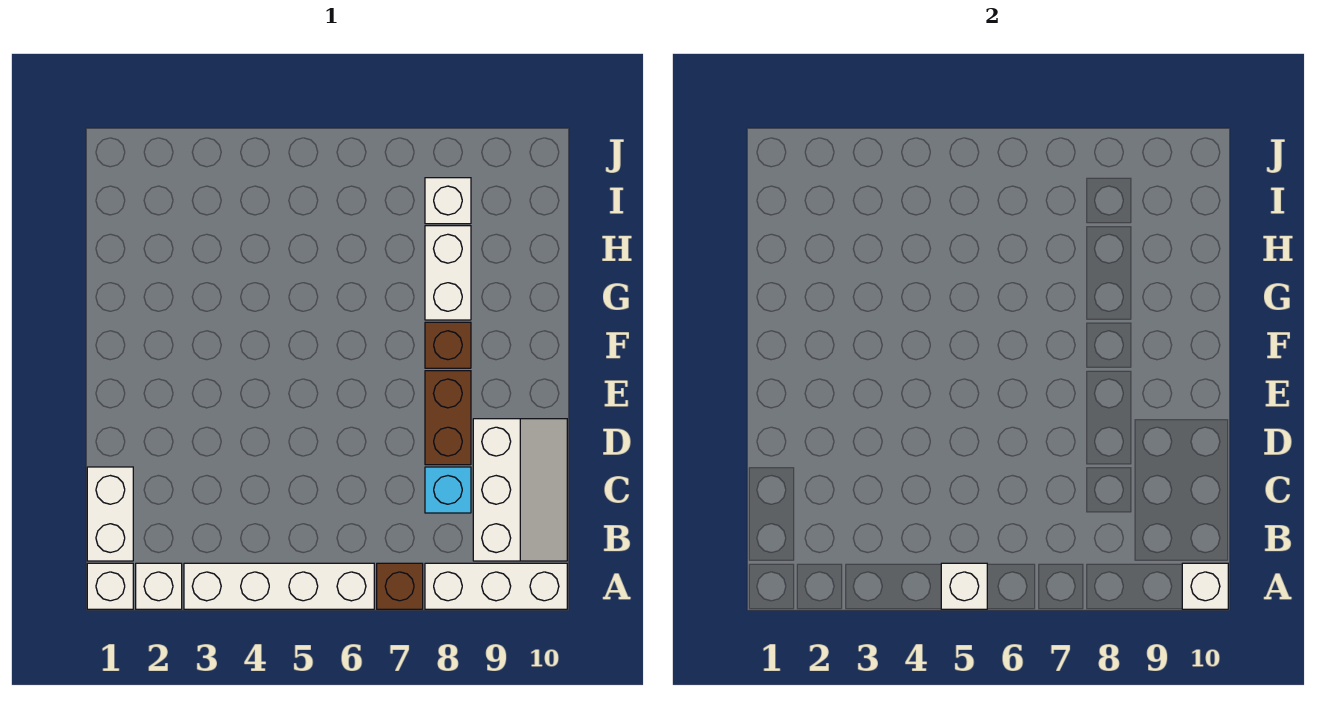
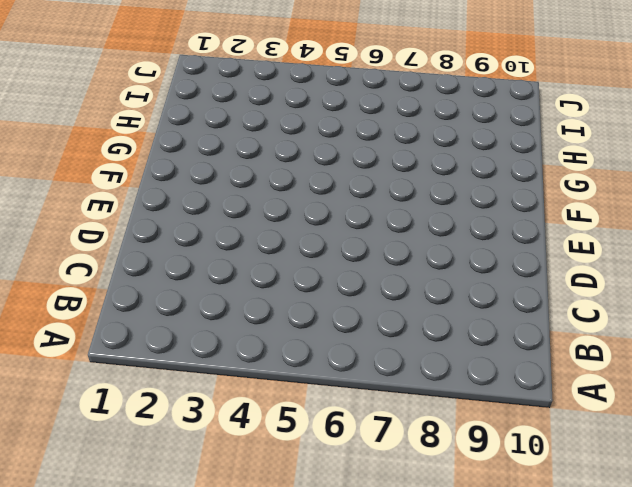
none -> white brick A1 level 1
none -> white brick A2 level 1
none -> white brick A3:A6 level 1

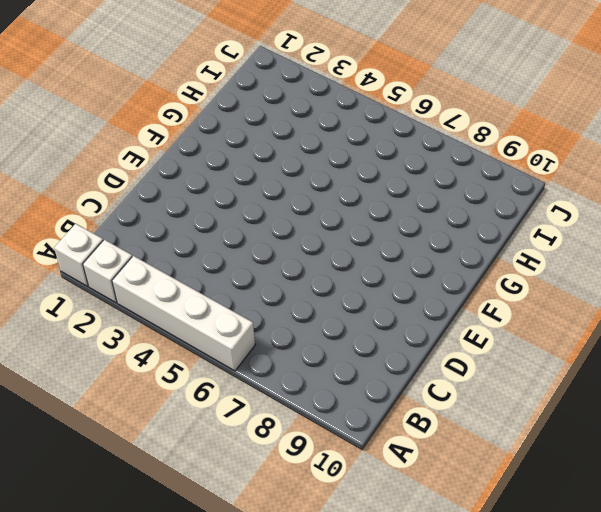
none -> brown brick A7 level 1
none -> white brick A8:A10 level 1
none -> white brick B1:C1 level 1

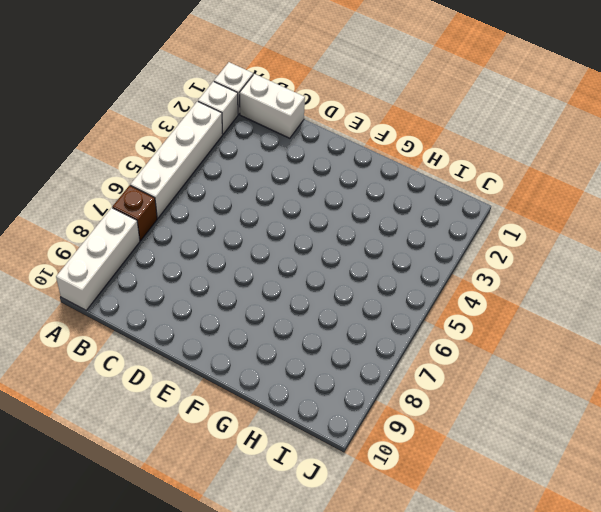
none -> white slope B9:D10 level 1 top 9
none -> cyan brick C8 level 1
none -> brown brick D8:E8 level 1

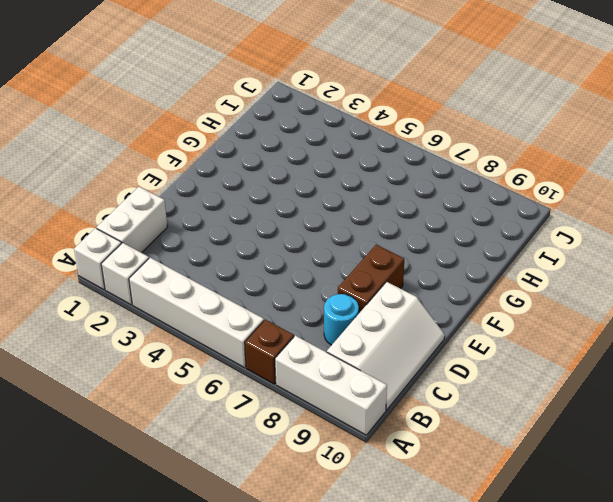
cyan round brick C8 level 1 -> cyan brick C8 level 1
none -> brown brick F8 level 1
none -> white brick G8:H8 level 1
none -> white brick I8 level 1

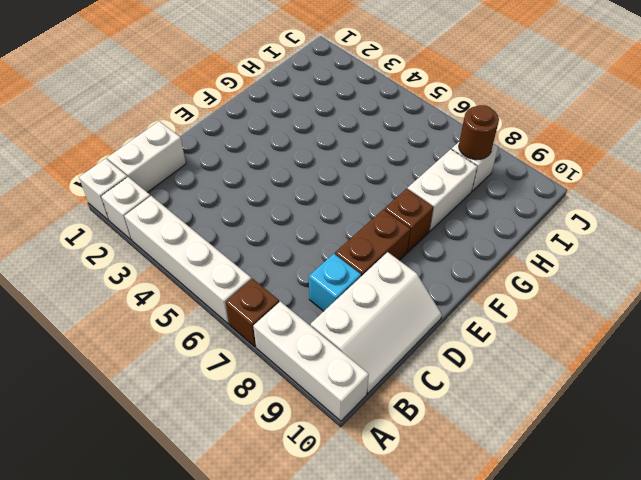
brown round brick I8 level 2 -> none
none -> white brick A5 level 2
none -> white brick A10 level 2

